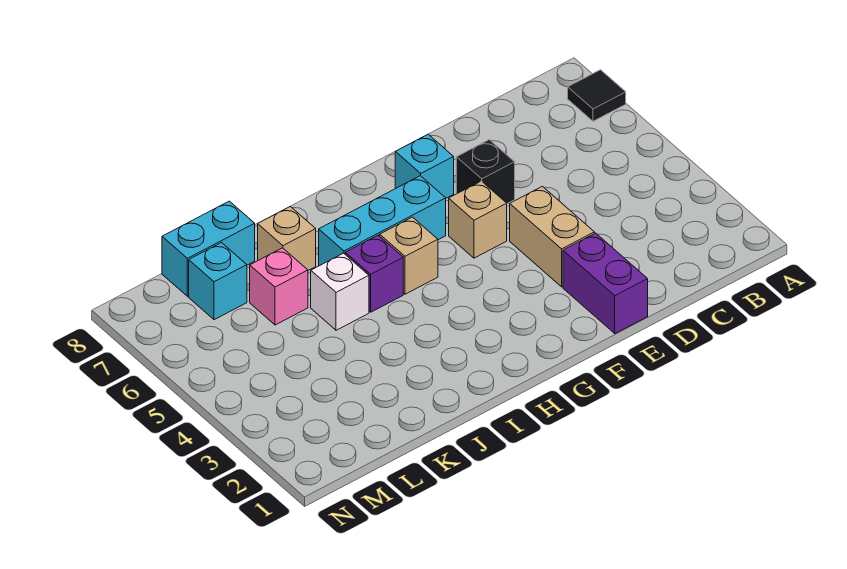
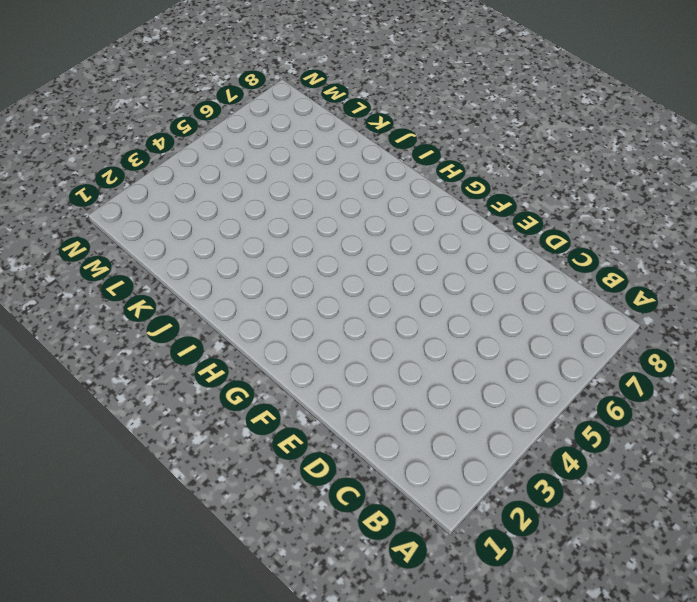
none -> black tile A7 level 1
none -> purple brick E1:E2 level 1
none -> tan brick E3:E4 level 1

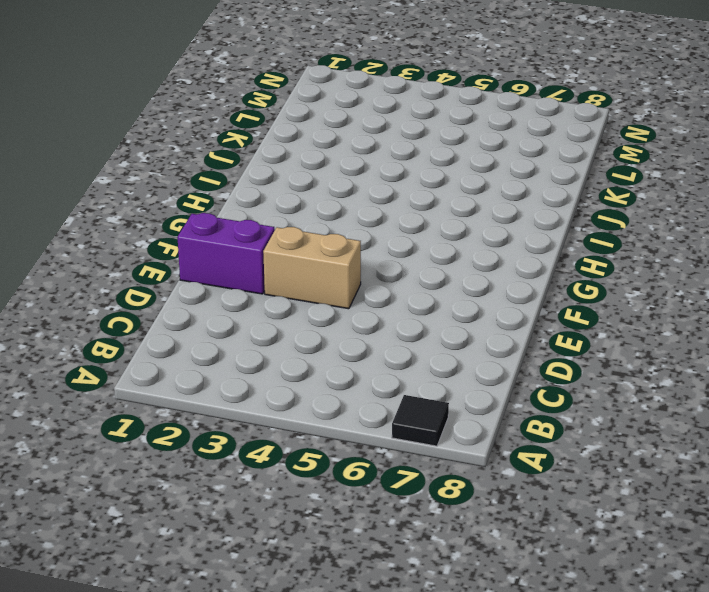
none -> black brick E6 level 1
none -> tan brick F5 level 1
none -> cyan brick F7 level 1

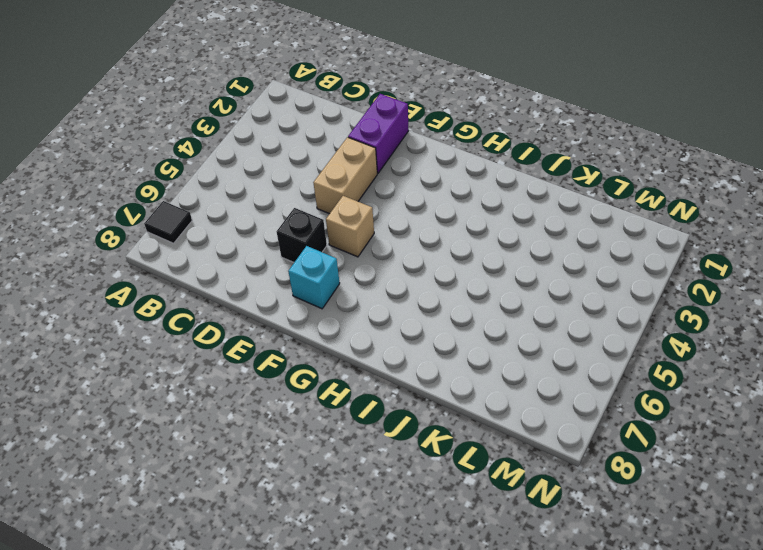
none -> cyan brick G6:I6 level 1
none -> tan brick H5 level 1
none -> purple brick I5 level 1

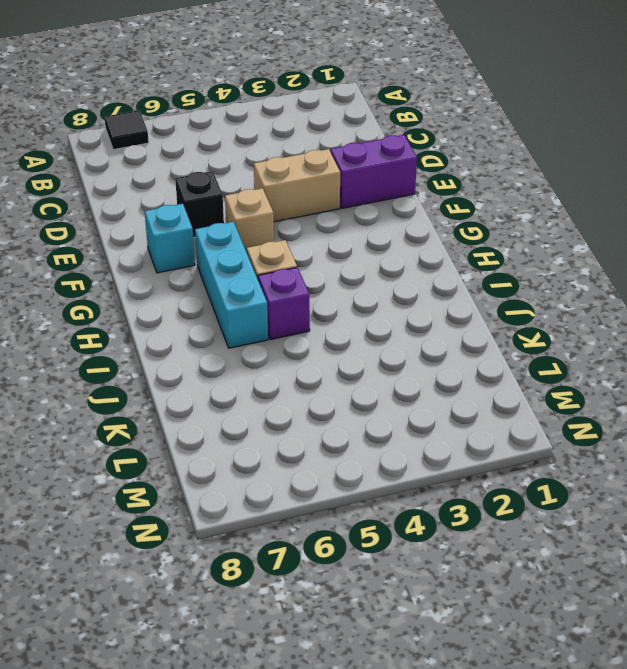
none -> white brick J5 level 1
none -> tan brick J7 level 1
none -> pink brick K6 level 1

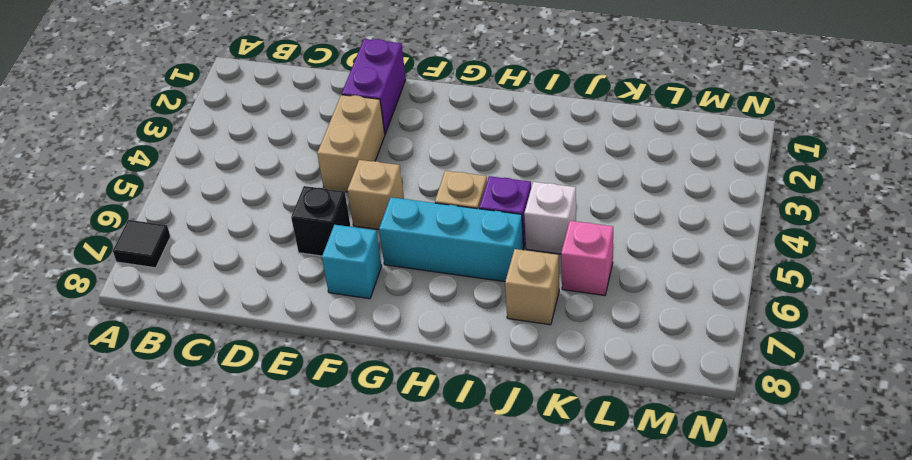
none -> cyan brick K8:L8 level 1
none -> cyan brick L7 level 1

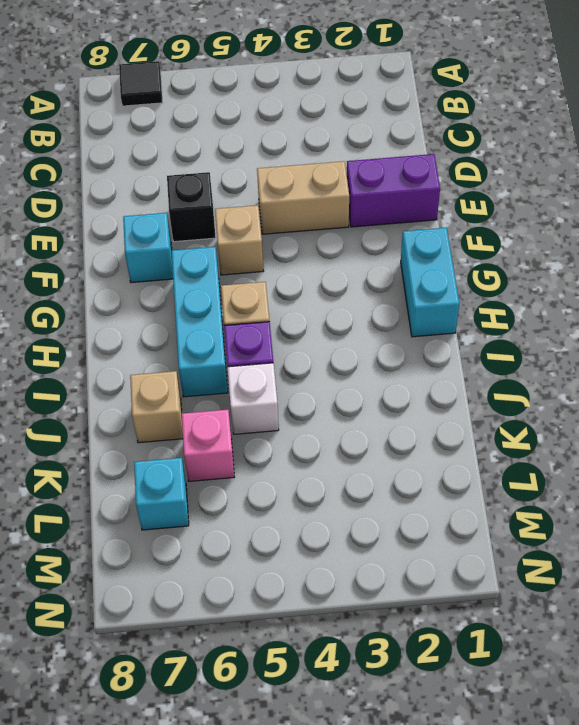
cyan brick G1:H1 level 1 -> cyan brick K8:L8 level 1

